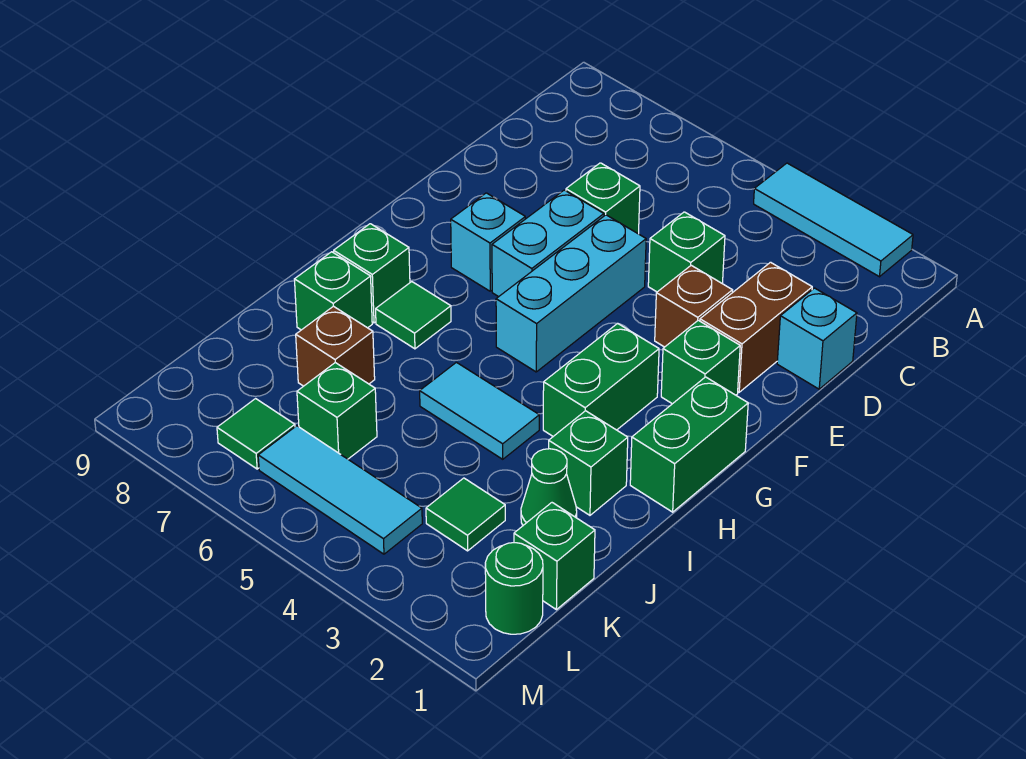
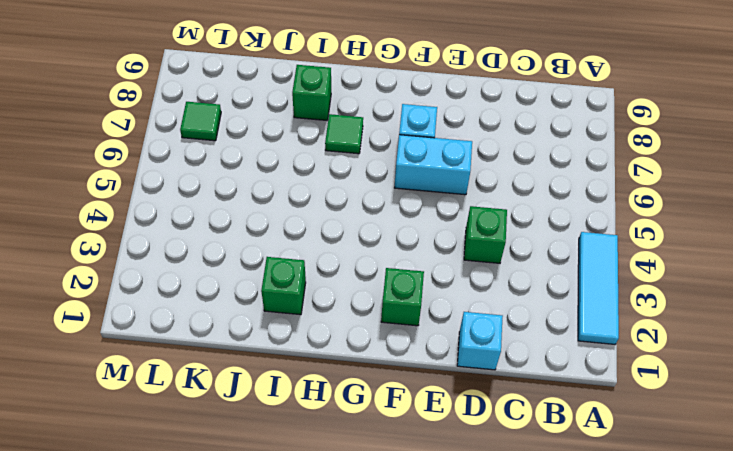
none -> brown brick D2:E2 level 1
none -> green brick D6 level 1
none -> brown brick E3 level 1

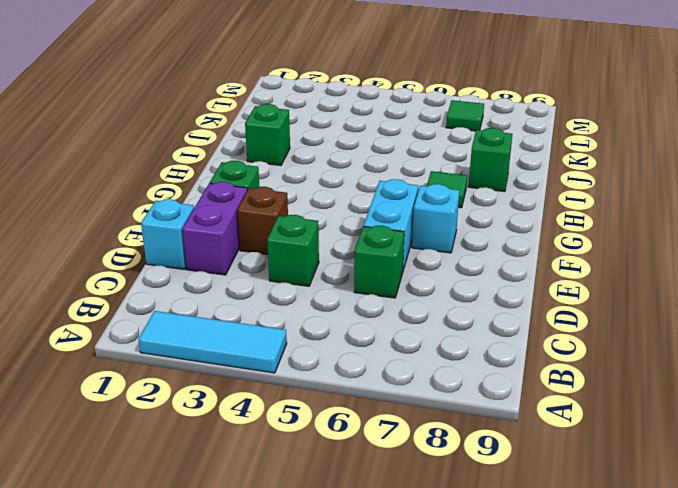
purple brick D2:E2 level 1 -> brown brick D2:E2 level 1
none -> cyan brick E5:G5 level 1
none -> green brick G1:H1 level 1
none -> green brick G3:H3 level 1

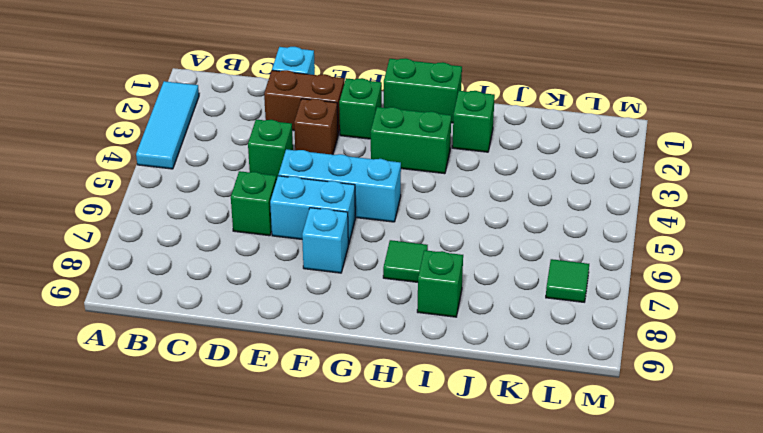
none -> green brick H8 level 1
none -> cyan tile I4:I5 level 1
none -> green cone J2 level 1

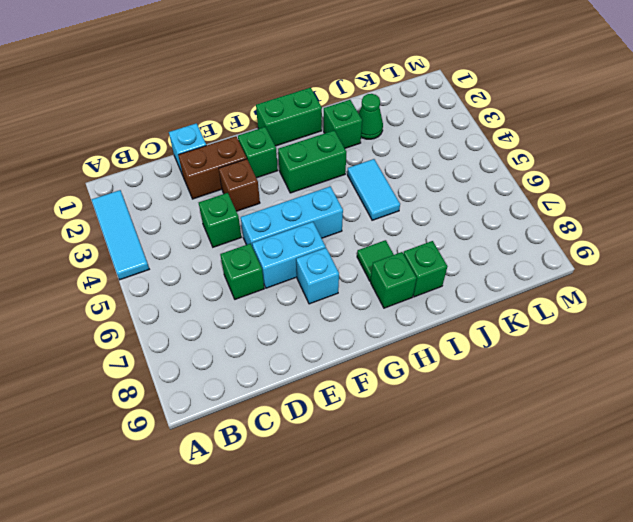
none -> brown brick J7 level 1
none -> green brick K1 level 1
none -> green tile K3 level 1

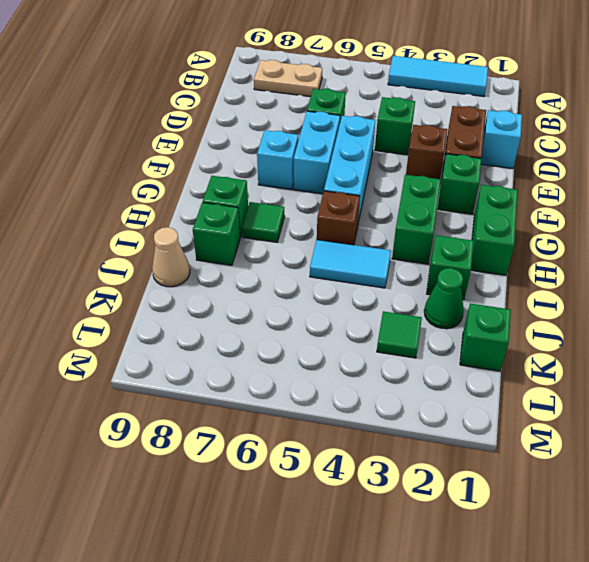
tan plate B7:B8 level 1 -> none
brown brick H5 level 1 -> brown brick J7 level 1
tan cone J9 level 1 -> none
none -> green brick K6 level 1
none -> green round brick L1 level 1
none -> cyan tile L4:L6 level 1

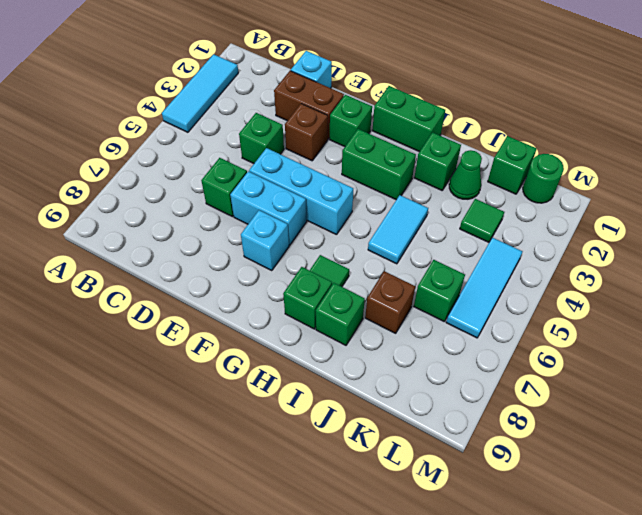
none -> green tile L7 level 1

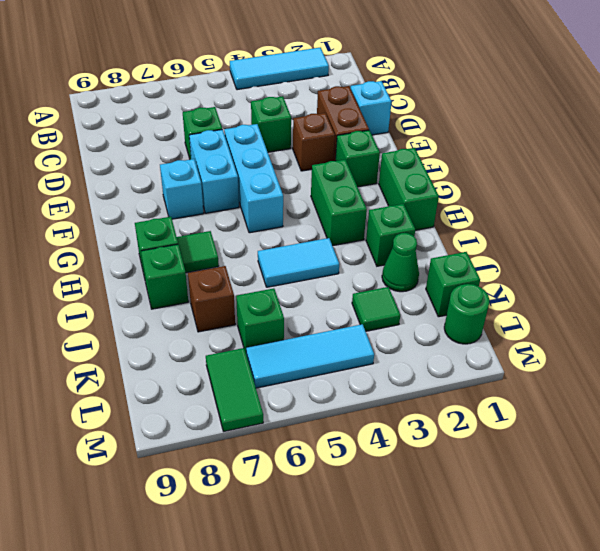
green tile L7:M7 level 1 -> green tile L7 level 1

